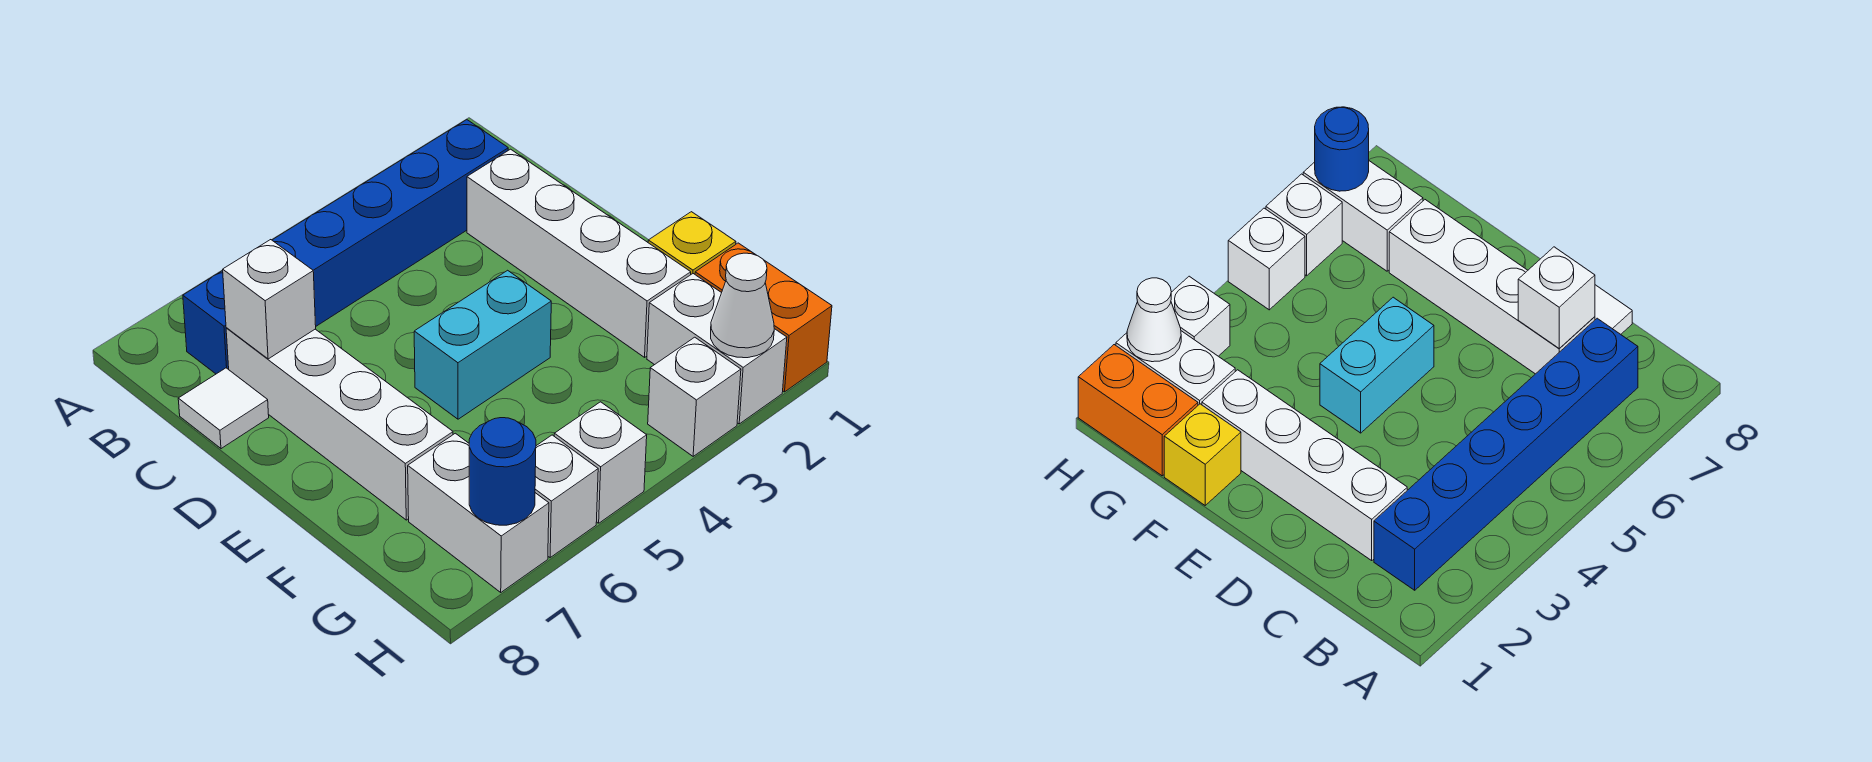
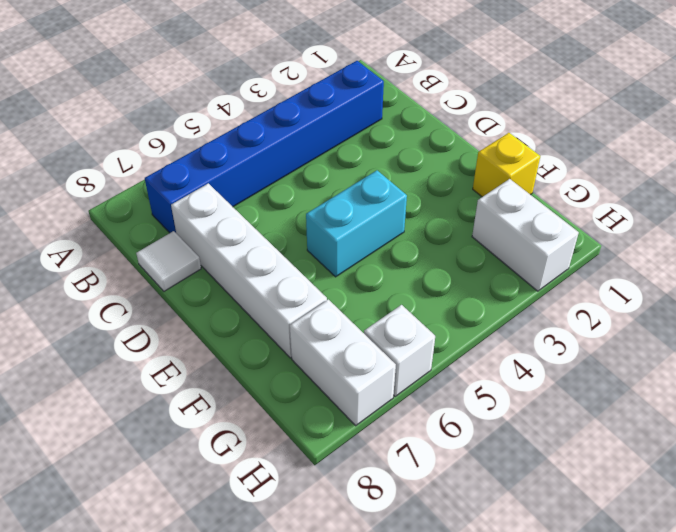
none -> white brick C2:F2 level 1
none -> orange brick G1:H1 level 1
none -> white brick H3 level 1

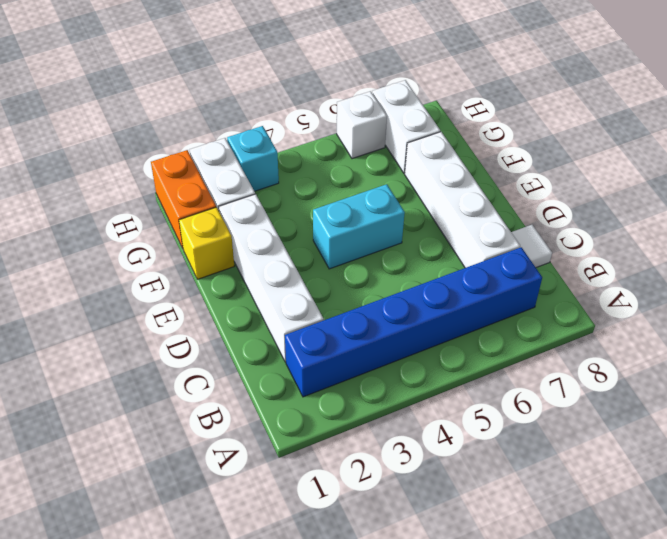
cyan brick H3 level 1 -> white brick H3 level 1
none -> white brick H5 level 1
none -> white brick C7 level 2
none -> white cone H2 level 2

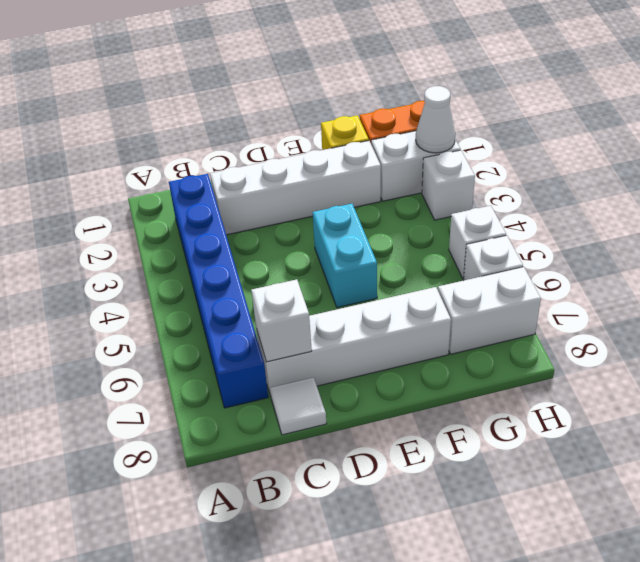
none -> blue round brick H7 level 2

